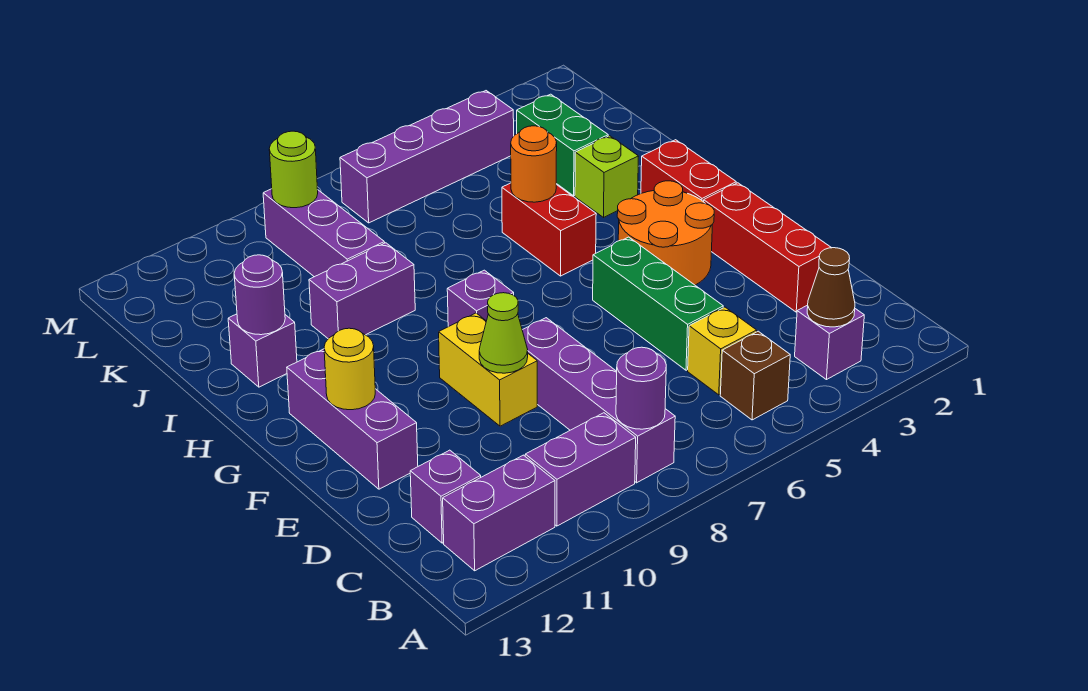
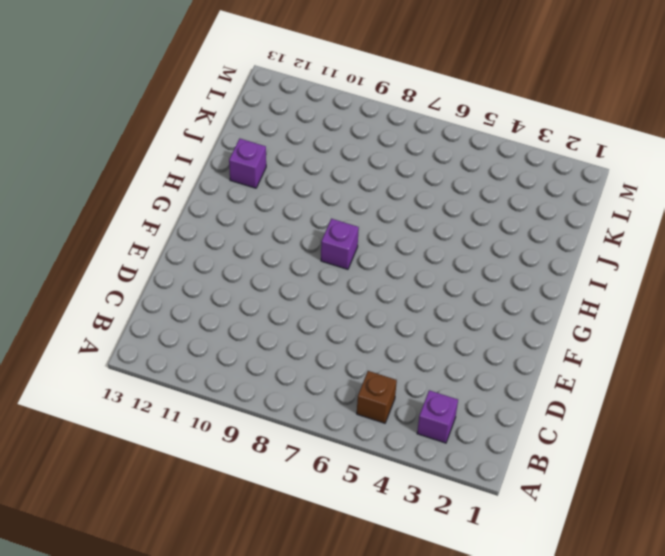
none -> purple brick B8:E8 level 1
none -> purple brick B9:B10 level 1
none -> purple brick B11:B12 level 1

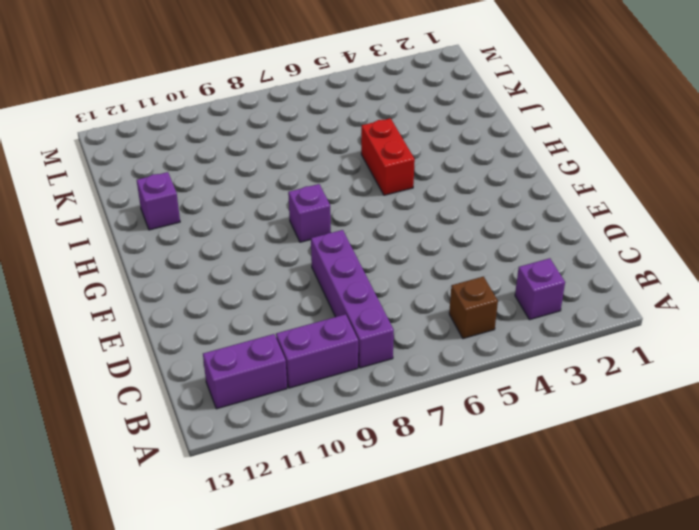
none -> yellow brick C5 level 1
none -> purple brick C12 level 1
none -> red brick D2:F2 level 1

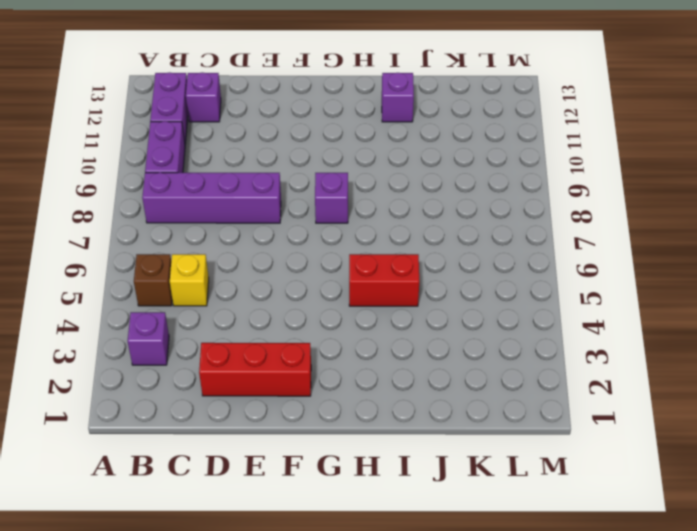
none -> green brick D5:F5 level 1
none -> yellow brick E9:F9 level 1
none -> purple brick E12:G12 level 1

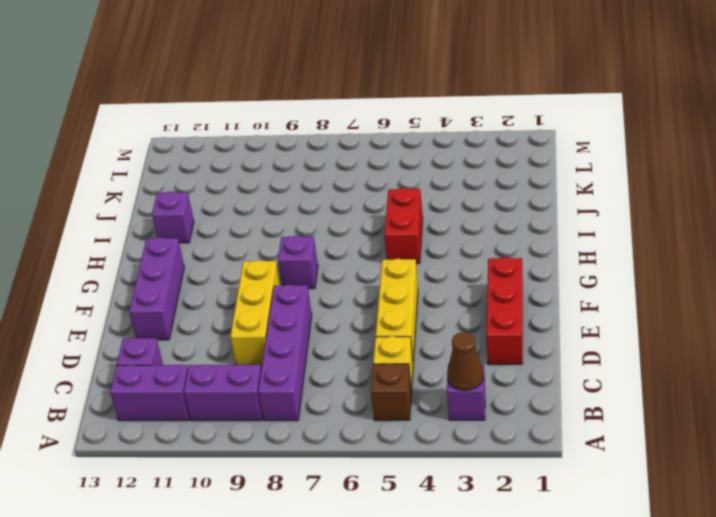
yellow brick D5:F5 level 1 -> green brick D5:F5 level 1
yellow brick D9:F9 level 1 -> yellow brick E9:F9 level 1
none -> orange round brick F3:G4 level 1
none -> red brick G2:H2 level 1
none -> lime brick I3 level 1

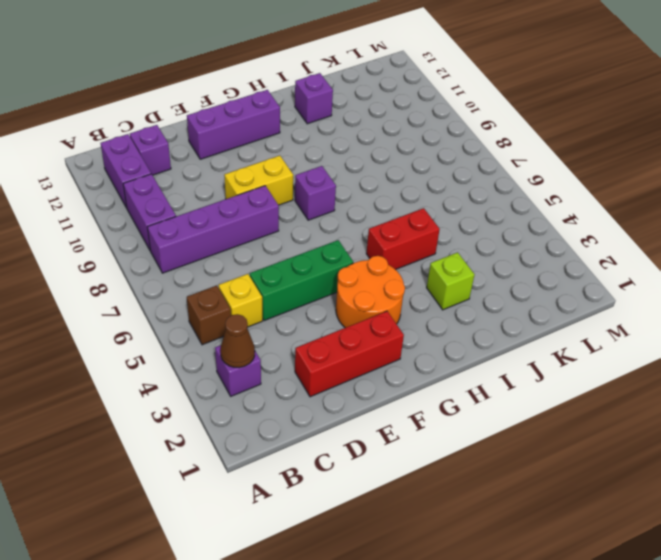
none -> red brick G2:H2 level 1
none -> purple brick I9:I10 level 1
none -> green brick J3:K3 level 1

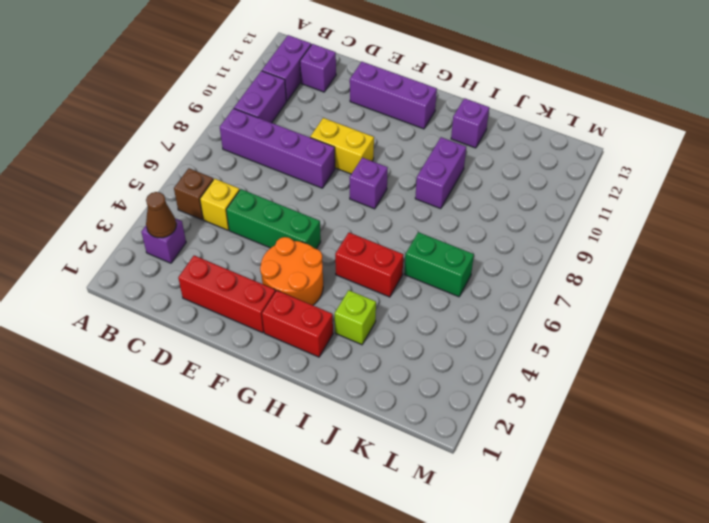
green brick J6:K6 level 1 -> green brick J3:K3 level 1
none -> purple brick J9:L9 level 1
none -> purple brick L4:L7 level 1
none -> purple round brick B8 level 2

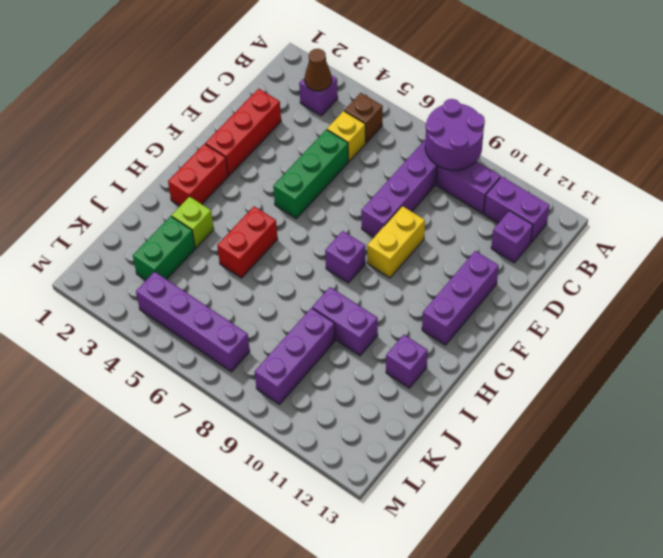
purple round brick A8:B9 level 2 -> purple round brick B8 level 2
none -> orange round brick F3:G4 level 1
none -> lime cone E9 level 2
none -> yellow round brick F12 level 2

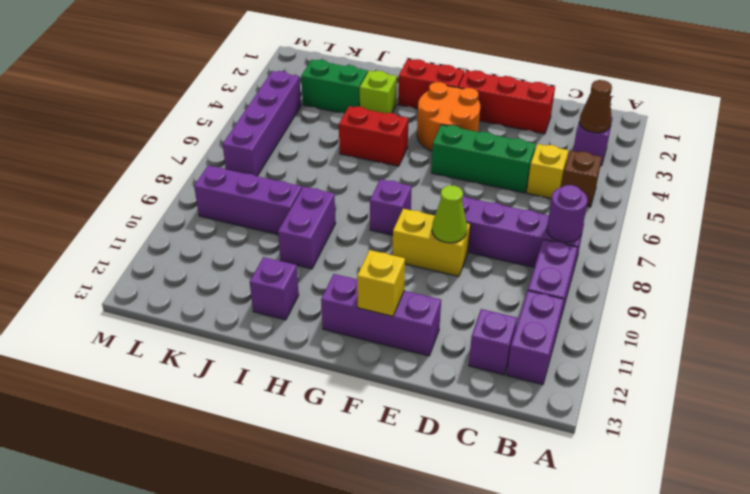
yellow brick F12 level 2 -> yellow round brick F12 level 2
none -> orange round brick I5 level 2
none -> purple round brick I12 level 2
none -> lime round brick L9 level 2

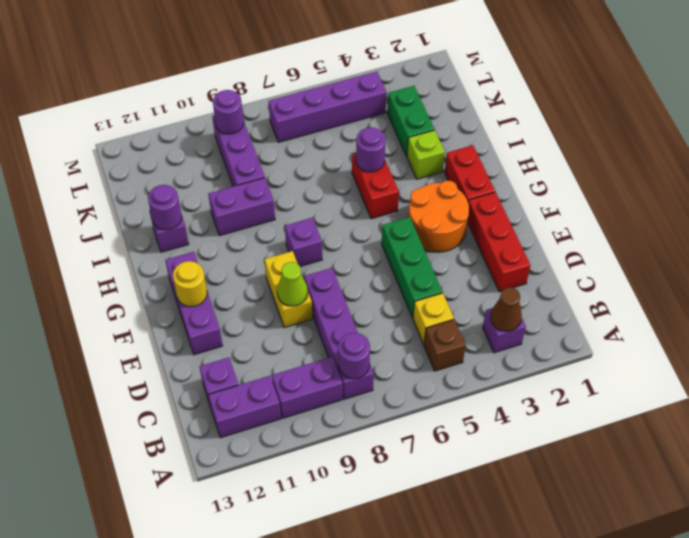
purple round brick I5 level 2 -> orange round brick I5 level 2
purple round brick L9 level 2 -> lime round brick L9 level 2

